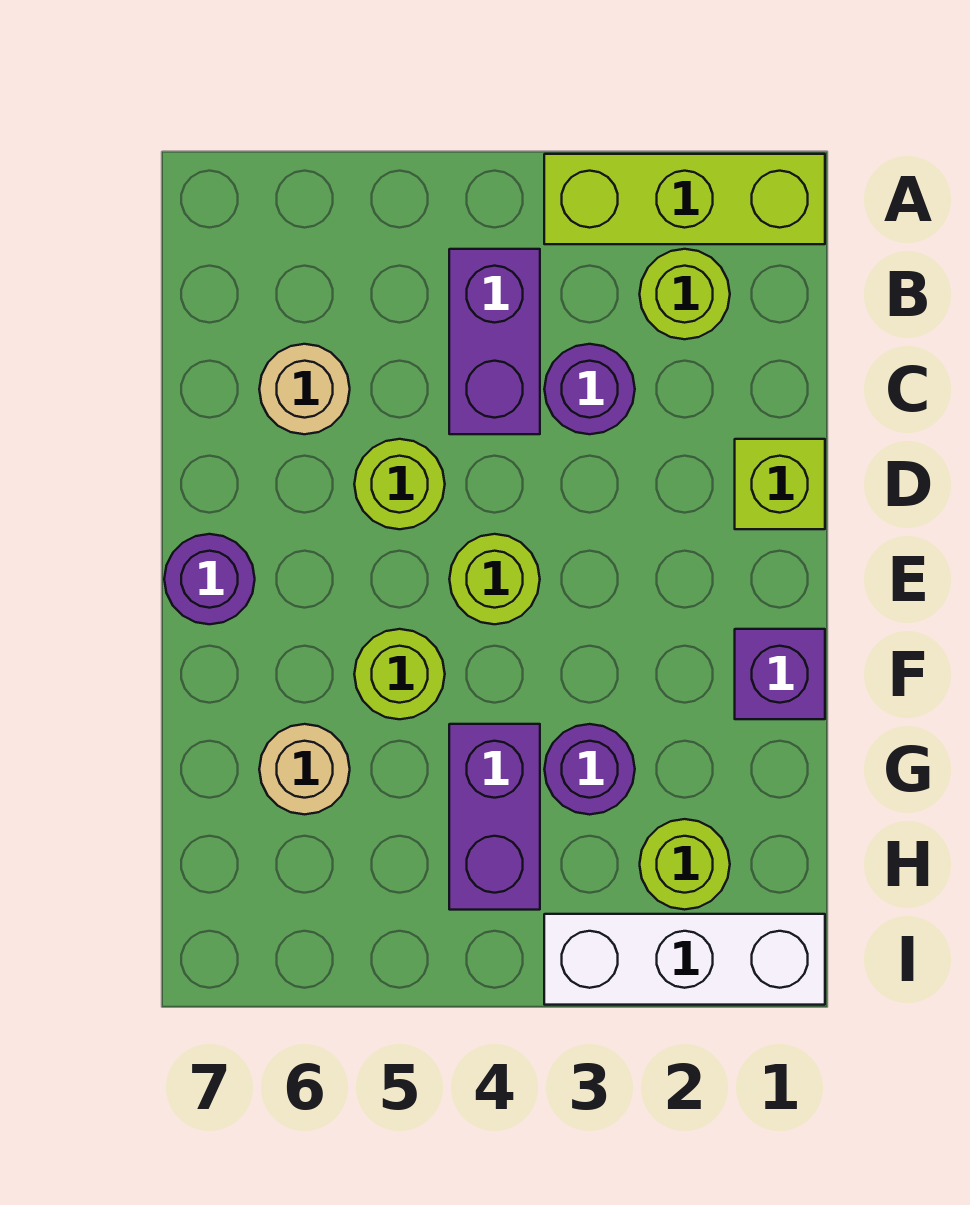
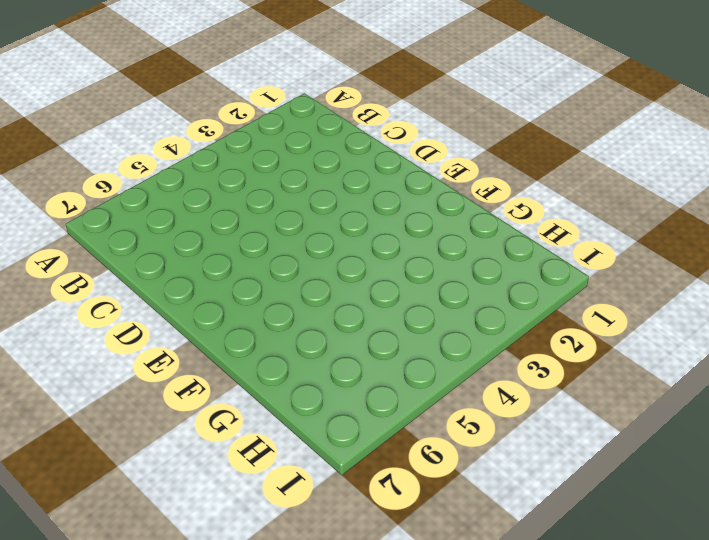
none -> lime brick A1:A3 level 1
none -> lime round brick B2 level 1
none -> purple brick B4:C4 level 1

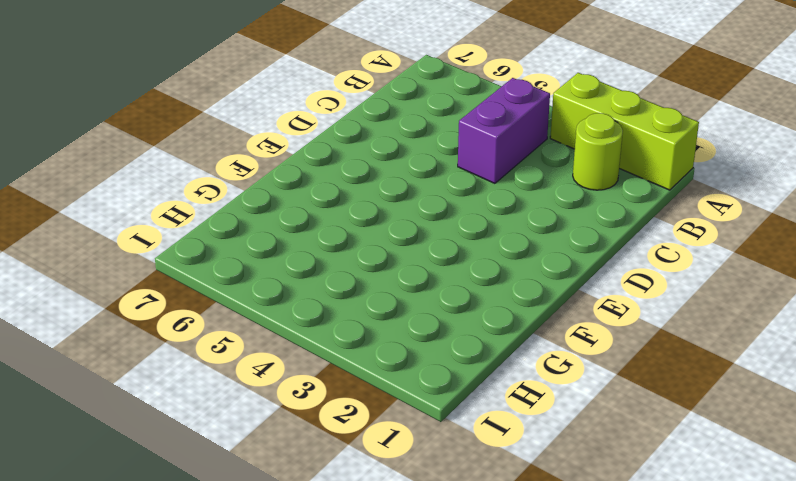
none -> purple round brick C3 level 1
none -> tan round brick C6 level 1
none -> lime brick D1 level 1

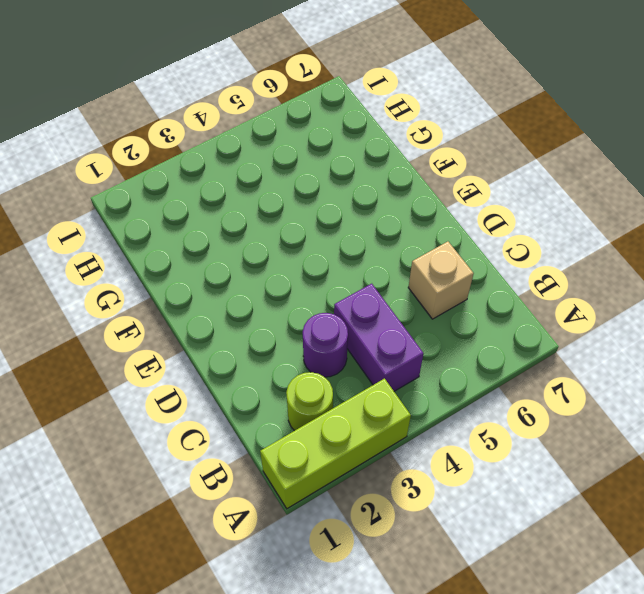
tan brick C6 level 1 -> tan round brick C6 level 1
none -> lime brick D1 level 1
none -> lime round brick D5 level 1
none -> lime round brick E4 level 1

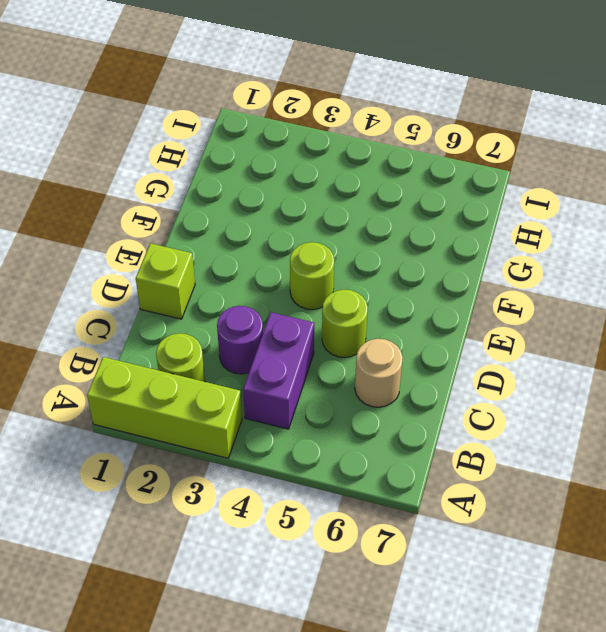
none -> purple round brick E7 level 1
none -> purple brick F1 level 1
none -> lime round brick F5 level 1

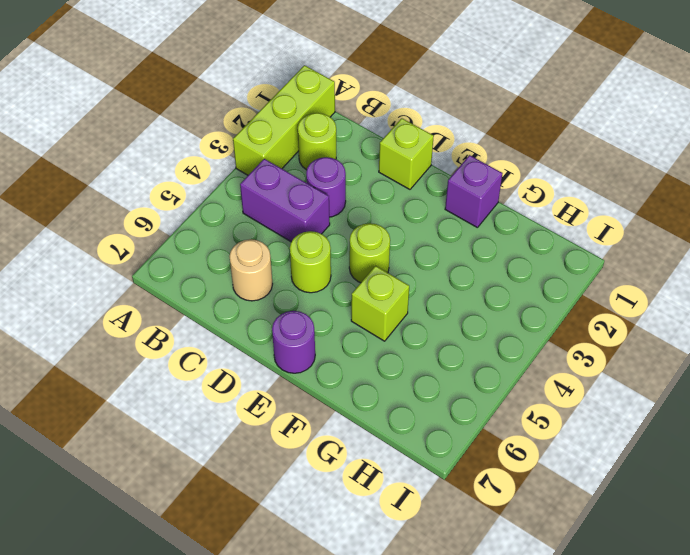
lime brick F5 level 1 -> lime round brick F5 level 1
none -> purple round brick G3 level 1
none -> purple brick G4:H4 level 1
none -> tan round brick G6 level 1

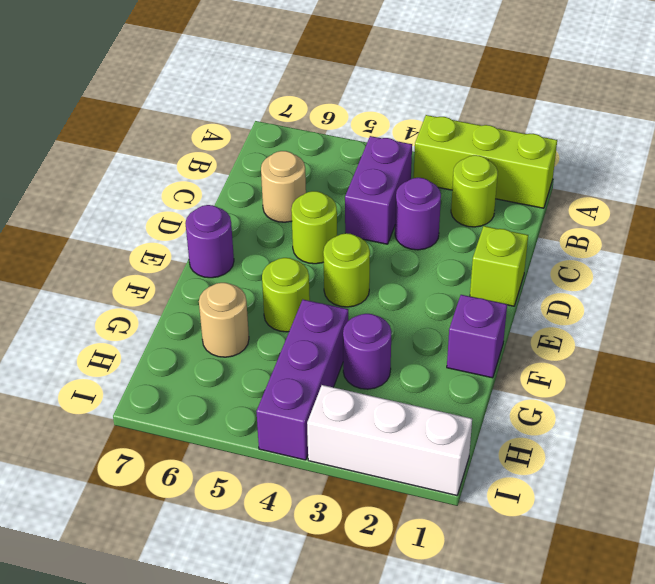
purple brick G4:I4 level 1 -> purple brick G4:H4 level 1
none -> lime round brick H2 level 1

